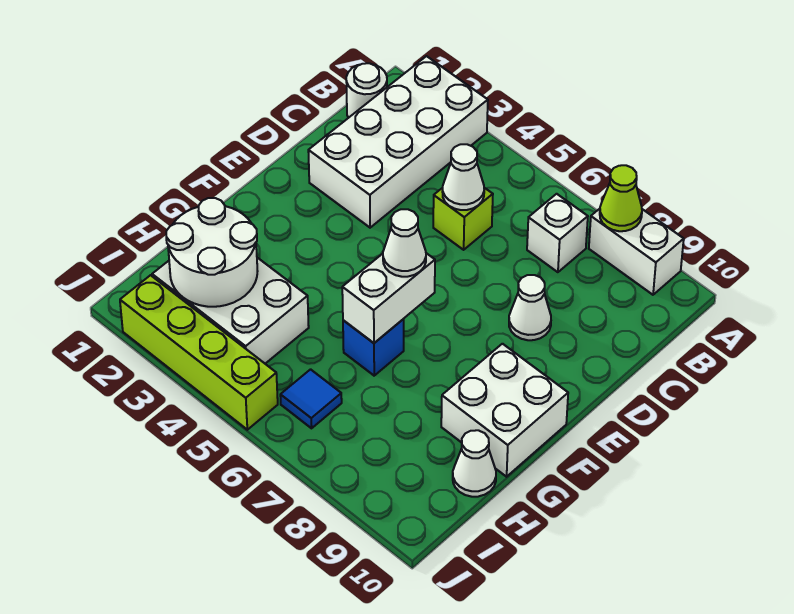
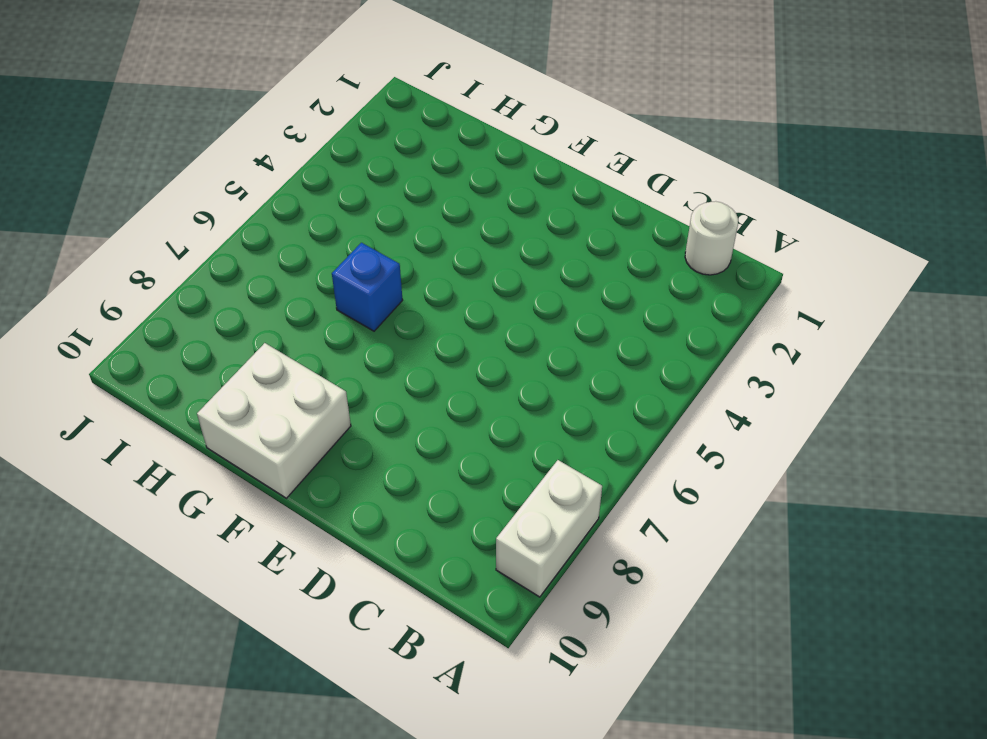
none -> white brick A2:D3 level 1
none -> white brick B7 level 1
none -> lime brick C5 level 1

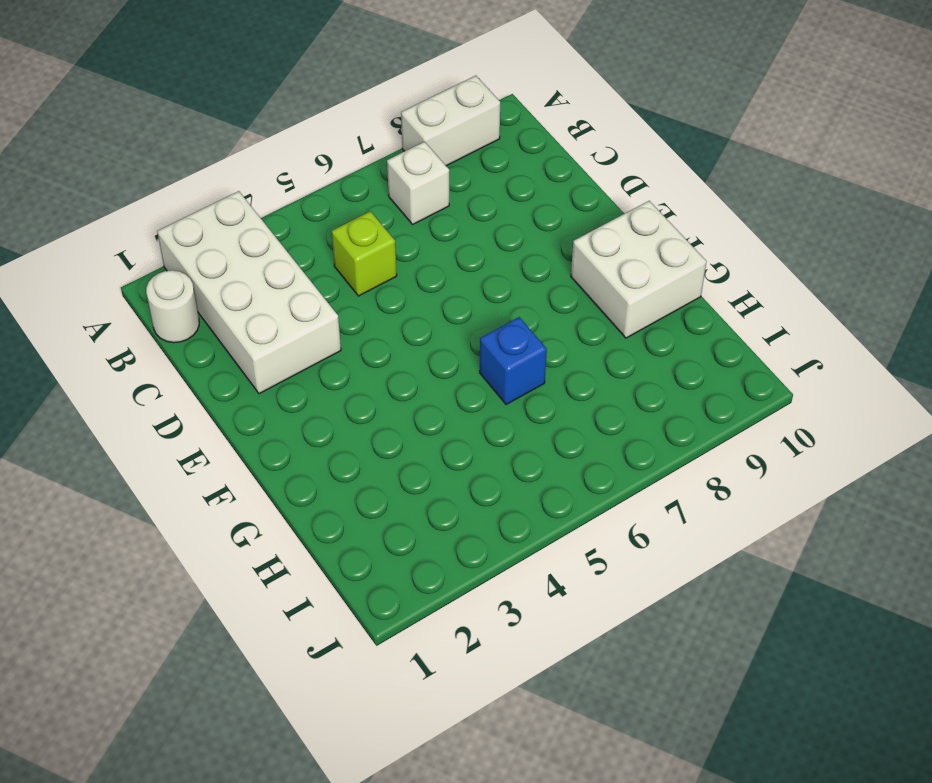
none -> white cone D8 level 1
none -> white brick H2:I4 level 1
none -> white cone H10 level 1

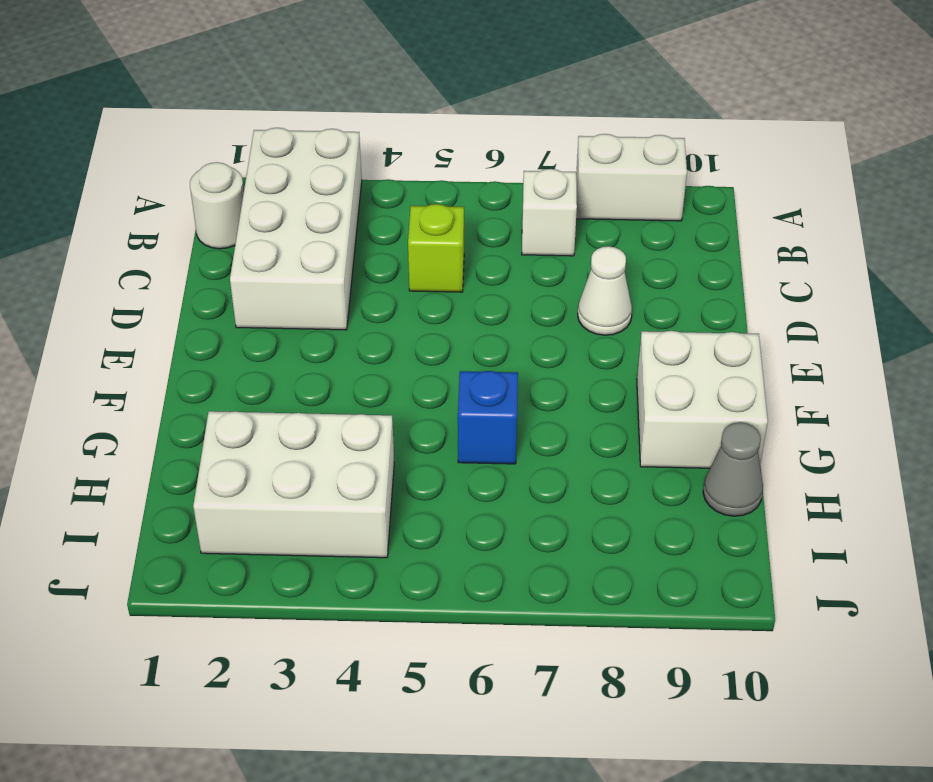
grey cone H10 level 1 -> white cone H10 level 1
none -> blue tile I6 level 1
none -> lime brick J2:J5 level 1
none -> lime cone A8 level 2

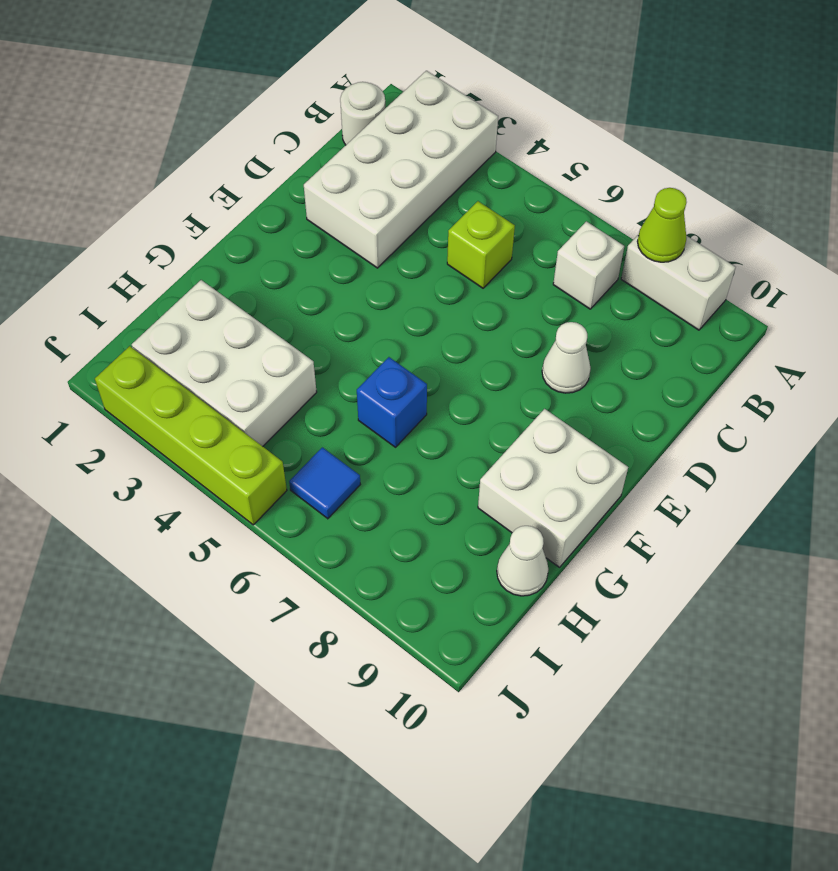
none -> white cone C5 level 2
none -> white brick F6:G6 level 2
none -> white round brick H2:I3 level 2

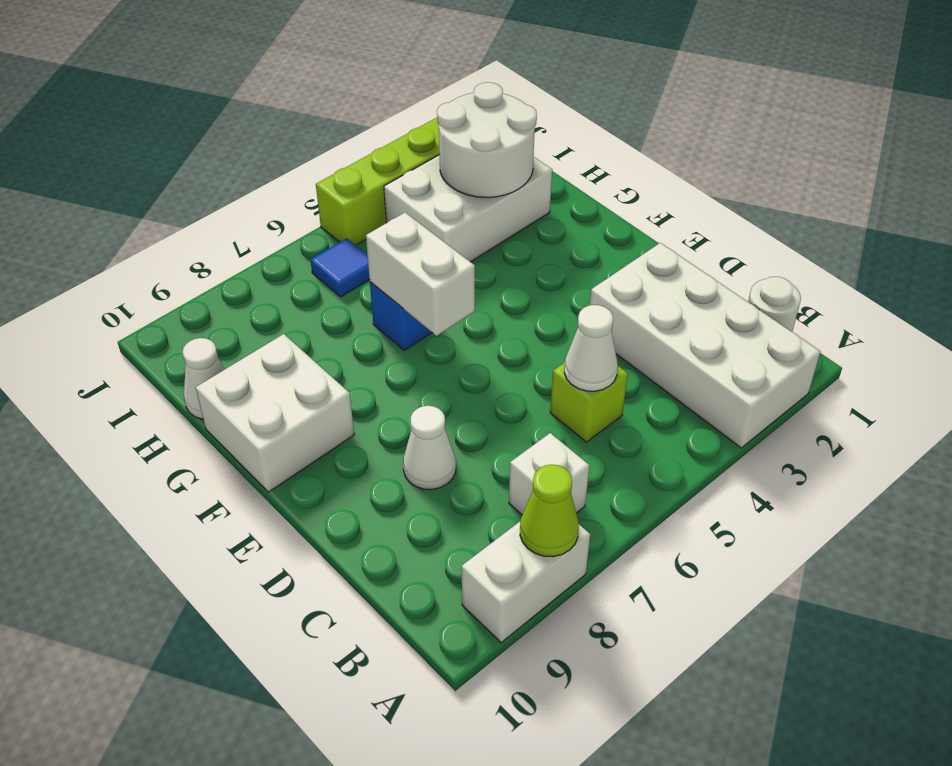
none -> white cone F6 level 3

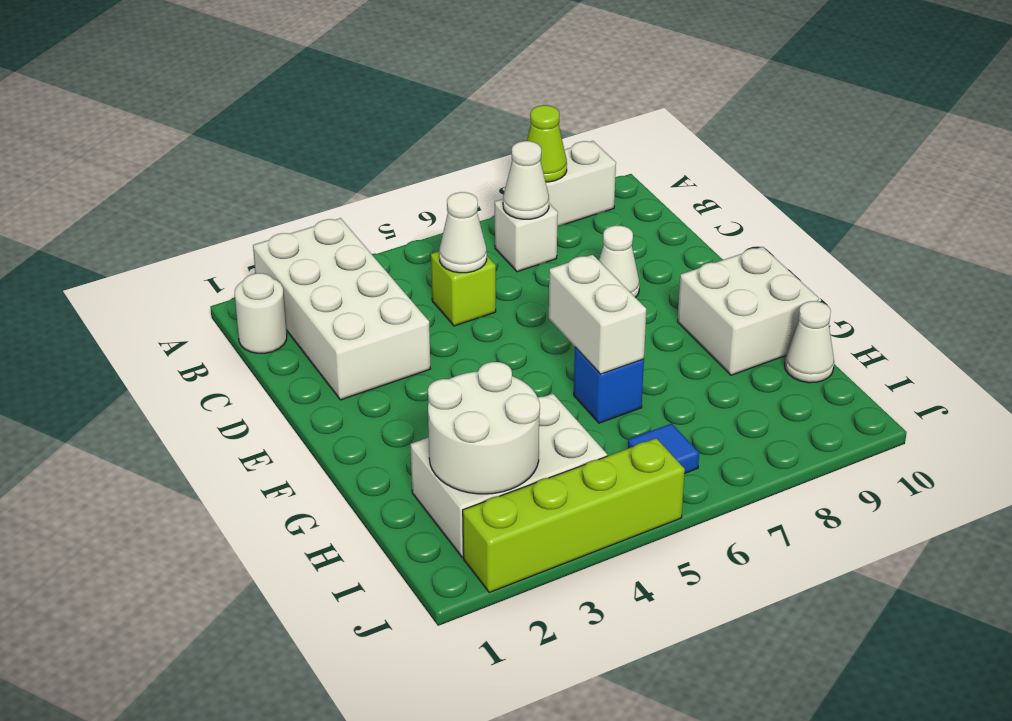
white cone B7 level 2 -> white cone F6 level 3

